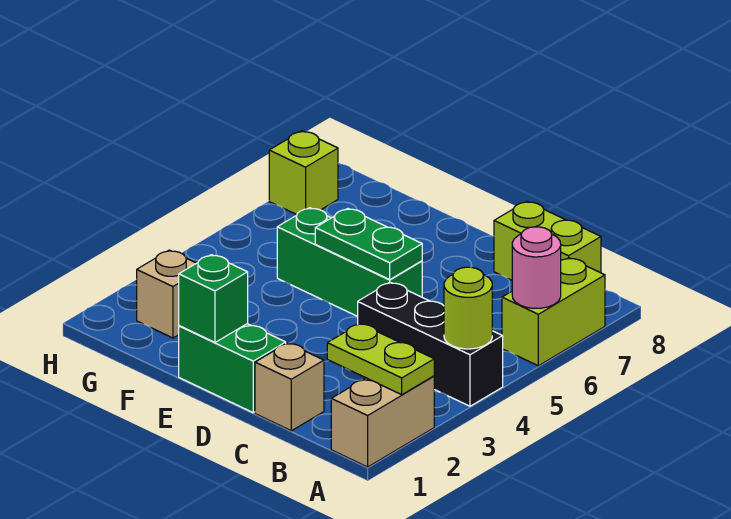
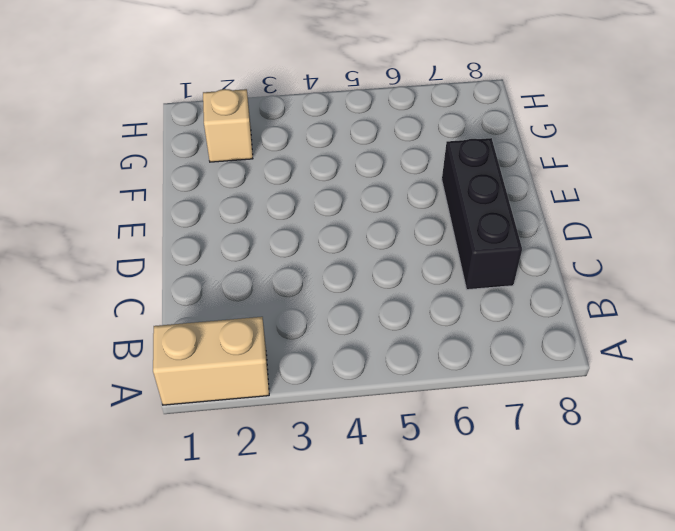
black brick C7:E7 level 1 -> black brick A4:C4 level 1
none -> lime brick A6:A7 level 1
none -> lime brick B8:C8 level 1
none -> tan brick C1 level 1

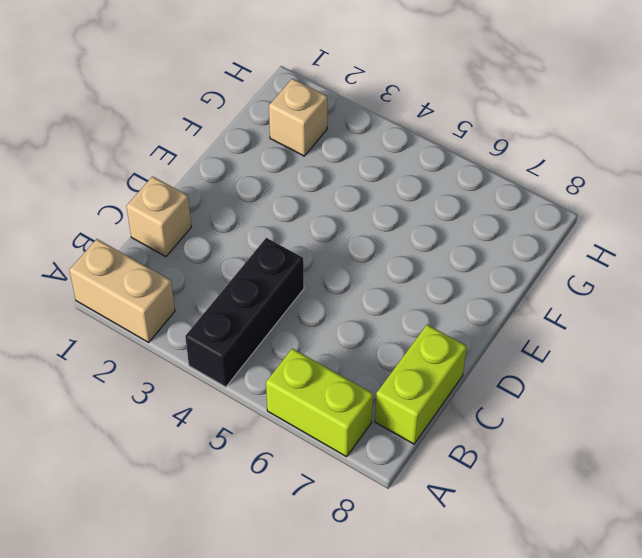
none -> green brick D1:E1 level 1
none -> green brick D5:F5 level 1
none -> lime brick H7 level 1

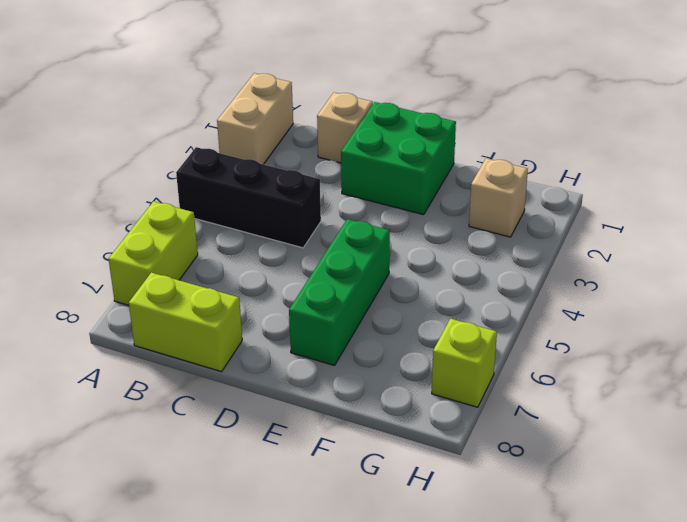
green brick D1:E2 level 1 -> green brick D1:E1 level 1
green brick E5:E7 level 1 -> green brick D5:F5 level 1
none -> lime plate A2:B2 level 2
none -> lime round brick A4 level 2
none -> pink round brick A6 level 2

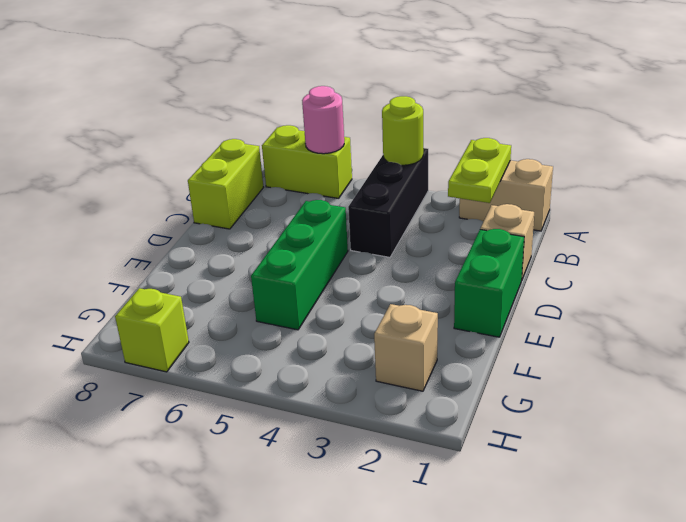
none -> green plate D5:E5 level 2
none -> green brick E1 level 2

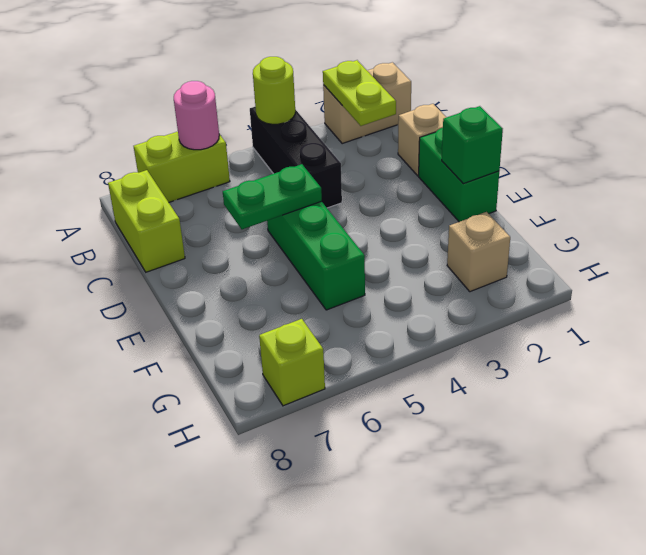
green plate D5:D6 level 2 -> green plate D5:E5 level 2

